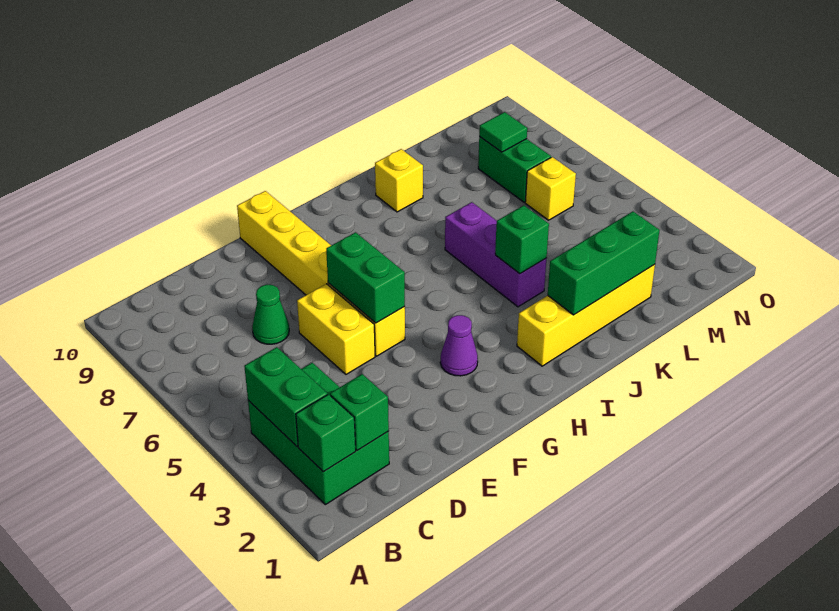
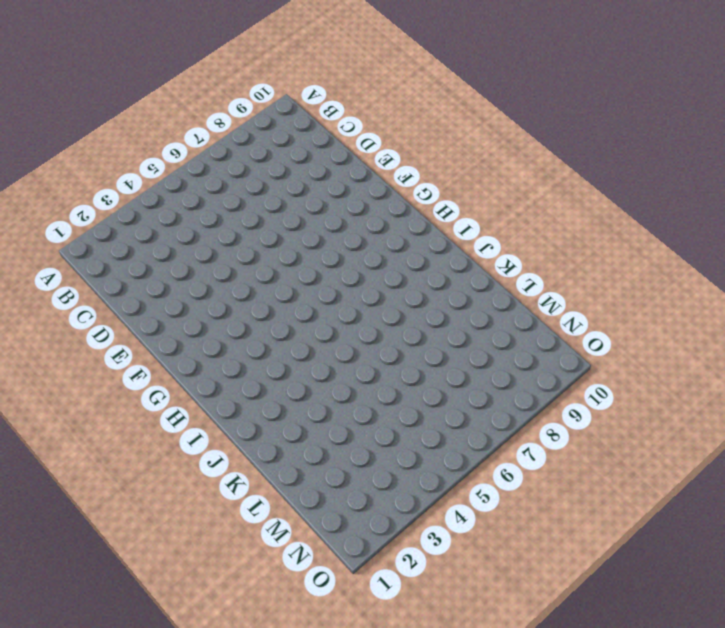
none -> green brick B2:C4 level 1
none -> green cone D7 level 1
none -> yellow brick E5:E6 level 1

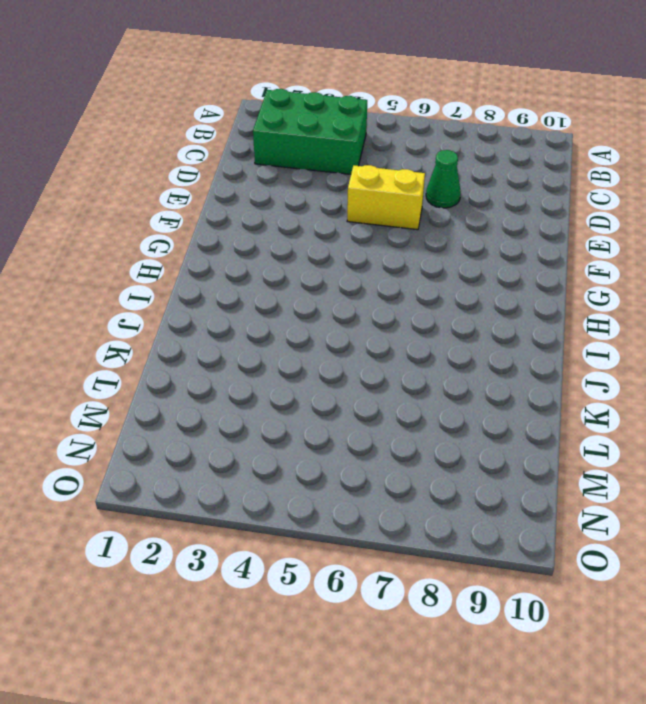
none -> yellow brick F5:F10 level 1
none -> purple cone G3 level 1
none -> yellow brick I2:L2 level 1

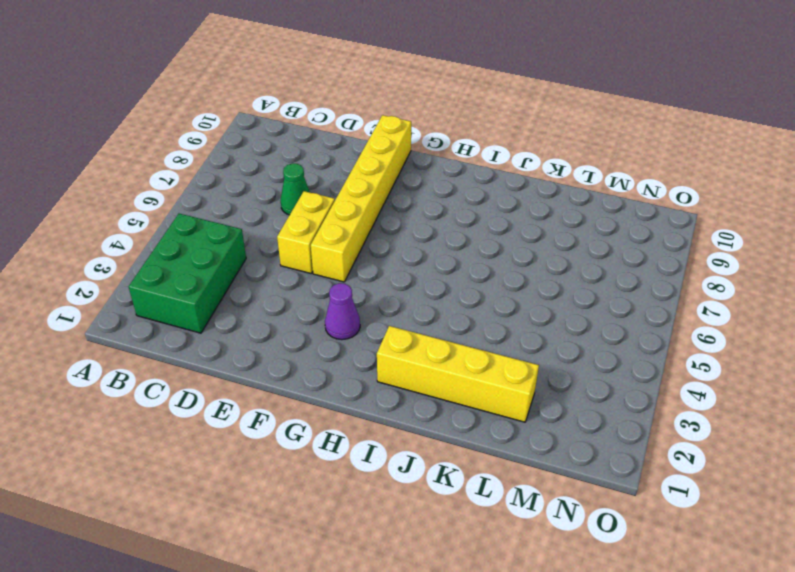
none -> purple brick J4:J6 level 1
none -> yellow brick J9 level 1
none -> yellow brick M6 level 1

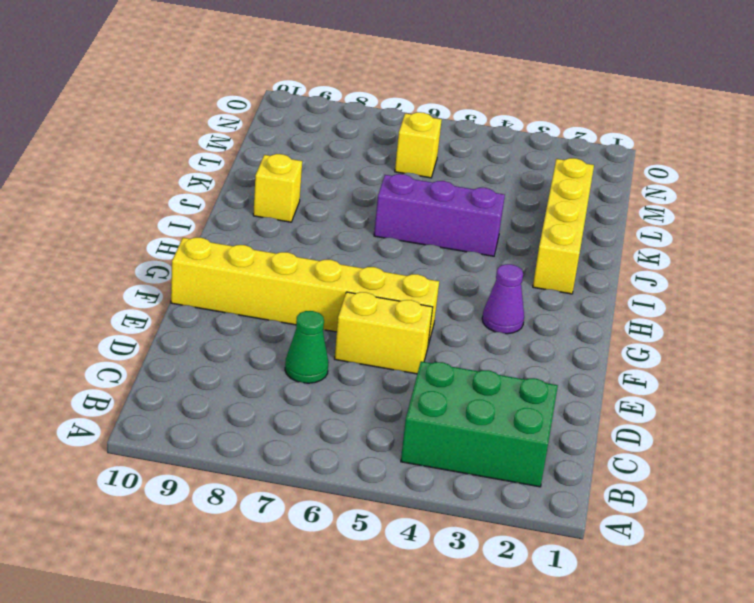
none -> green brick M7:M8 level 1
none -> green brick B2 level 2
none -> green brick B3:B4 level 2

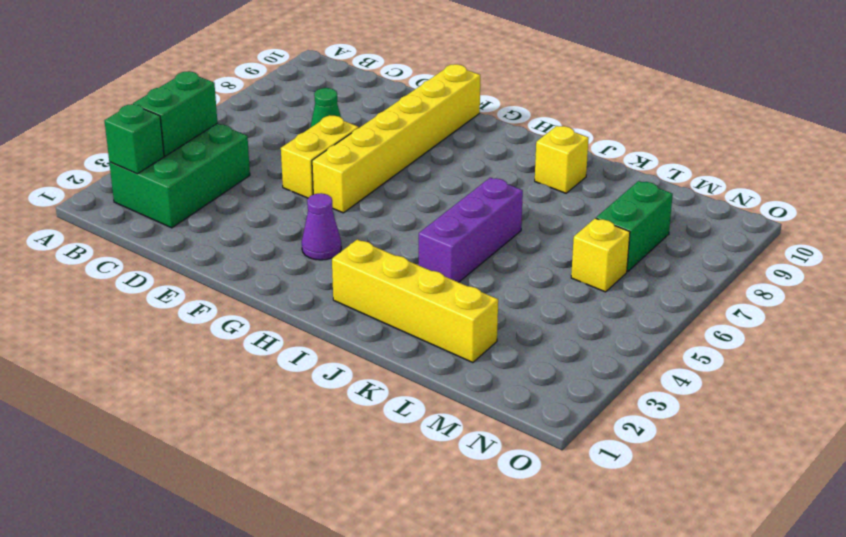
none -> green brick C2 level 2
none -> green brick F5:F6 level 2
none -> green brick J2:L2 level 2

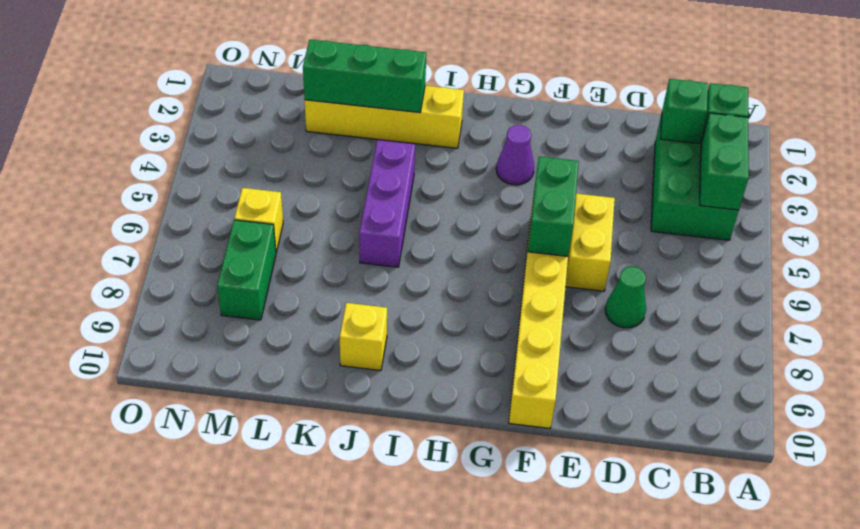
none -> green brick J4 level 2
none -> green tile M8 level 2

